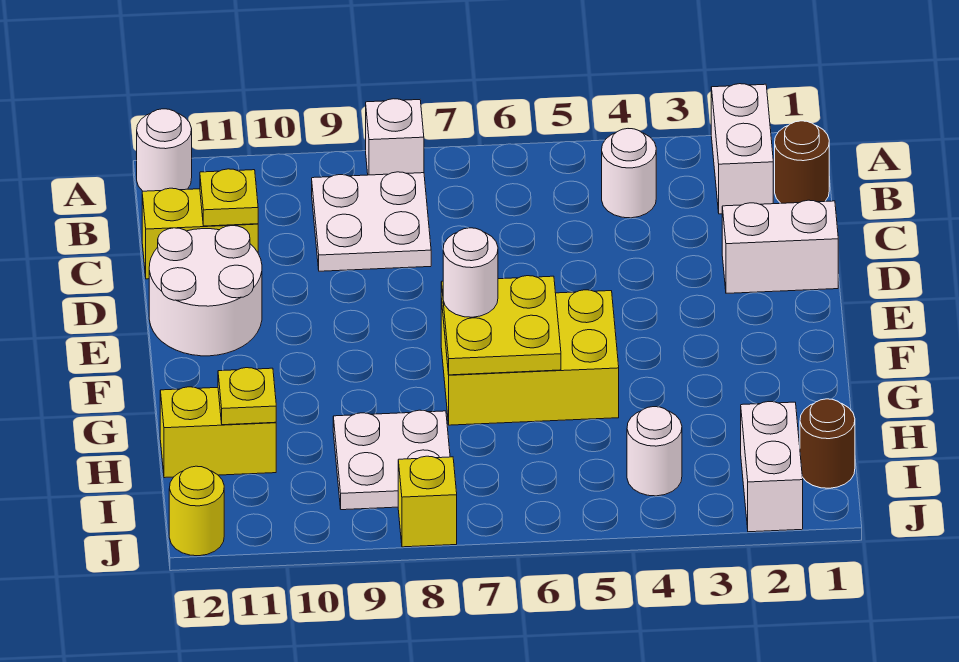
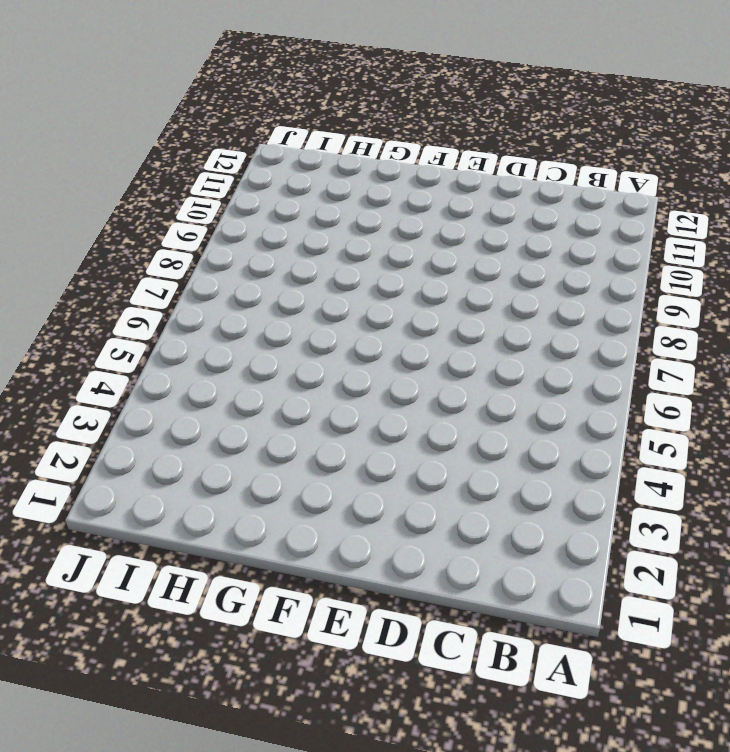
none -> white brick A2:B2 level 1
none -> white brick A8 level 1
none -> white round brick A12 level 1

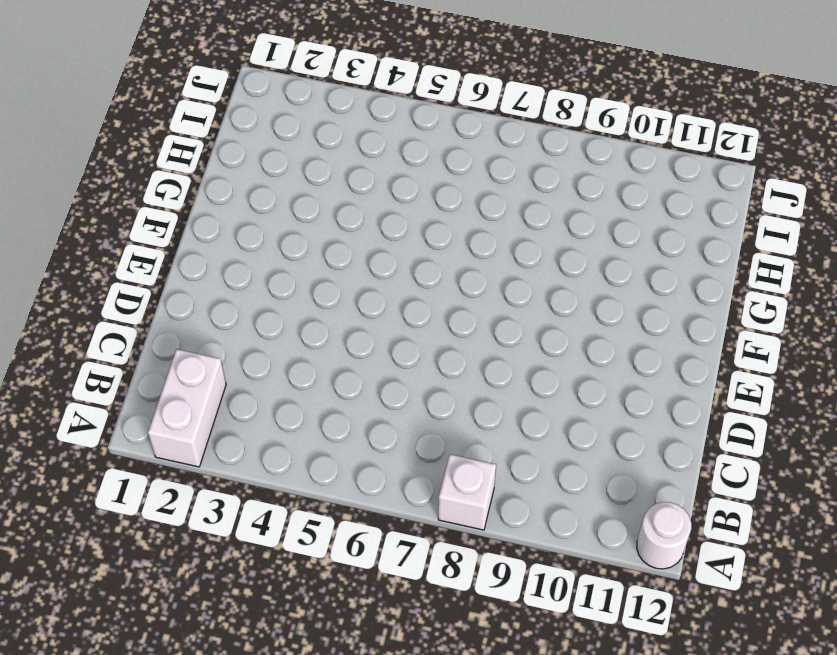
none -> brown round brick B1 level 1
none -> white round brick B4 level 1
none -> white plate B8:C9 level 1

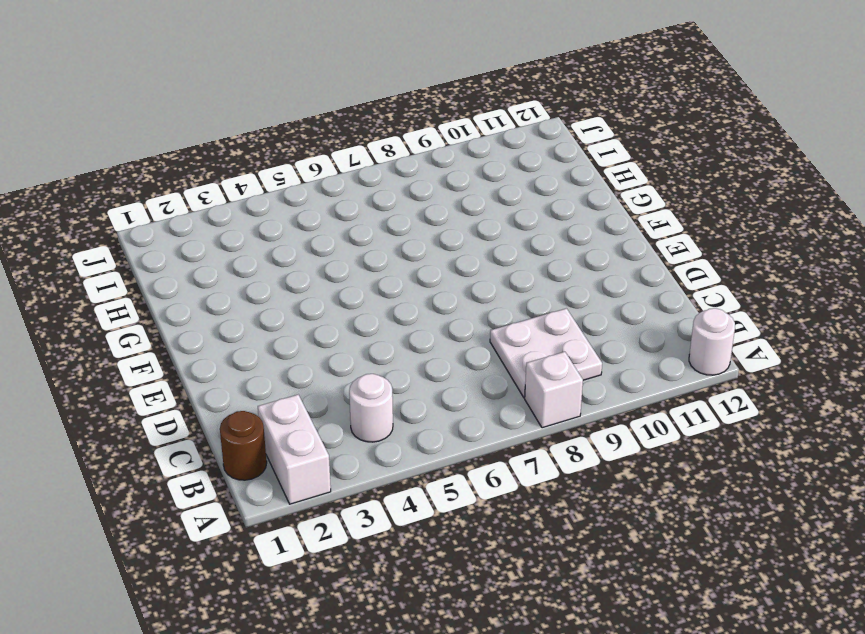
none -> yellow brick C11:C12 level 1
none -> white brick D1:D2 level 1
none -> white round brick D11:E12 level 1

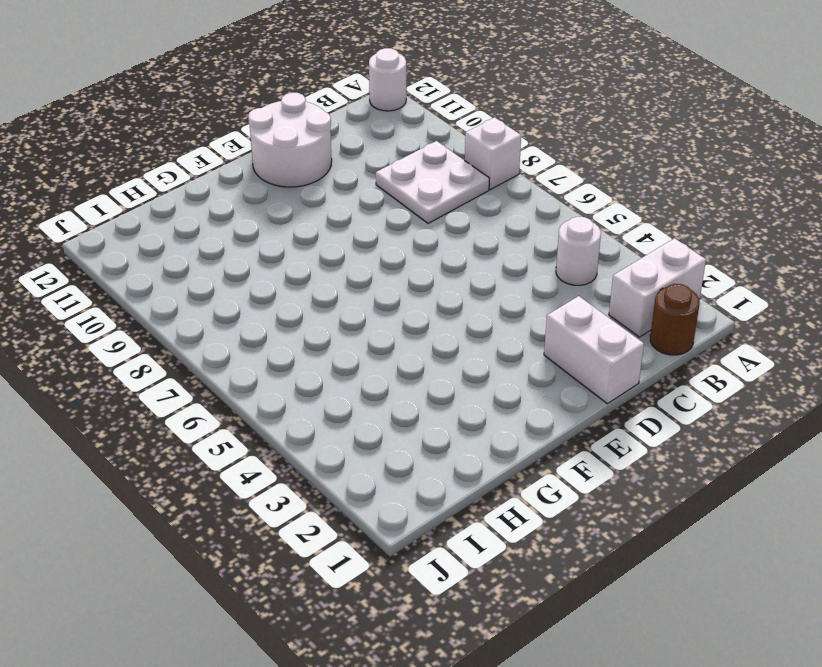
none -> yellow brick C11:C12 level 1
none -> yellow brick F5:G7 level 1
none -> white plate H8:I9 level 1

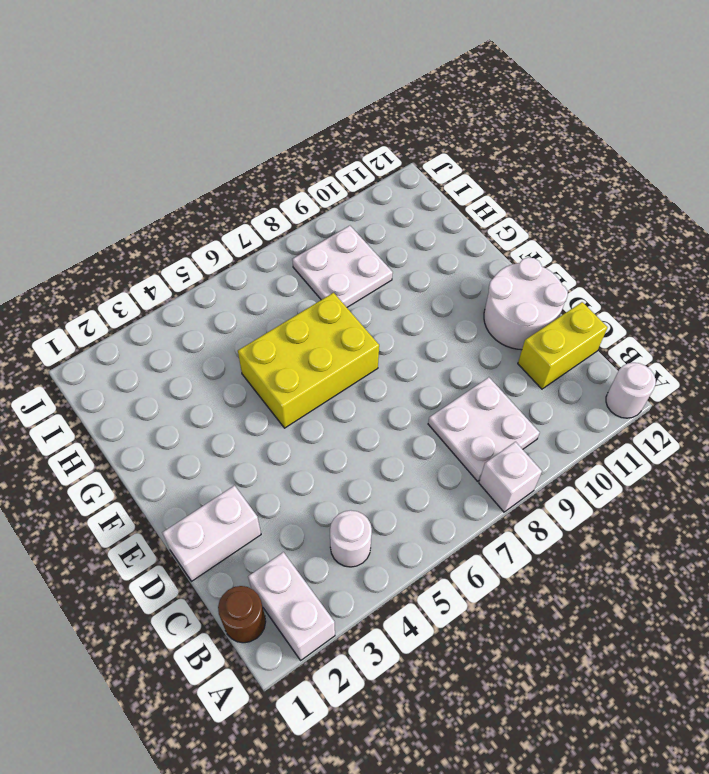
none -> yellow brick H11:H12 level 1
none -> brown round brick I1 level 1
none -> white brick I2:J2 level 1

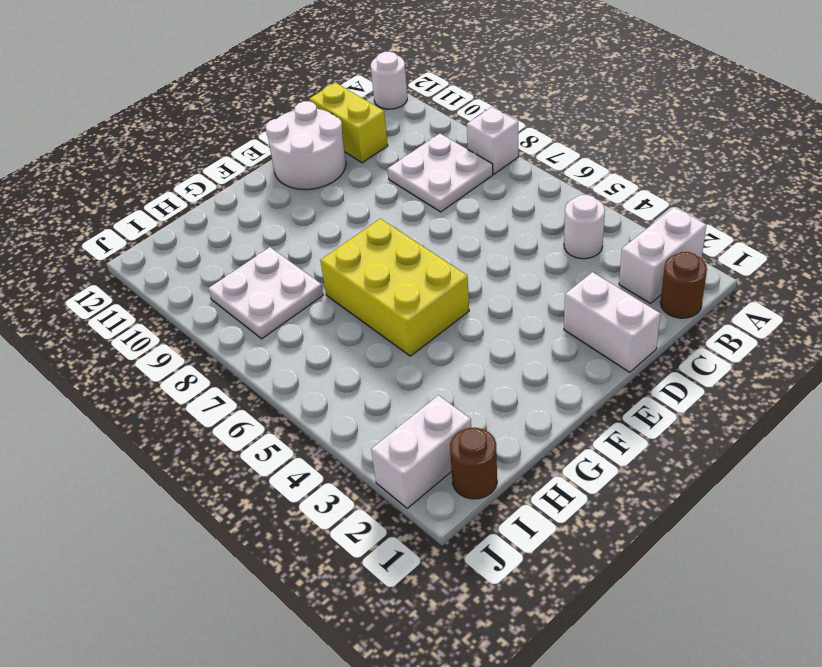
none -> yellow brick H11:H12 level 1
none -> white round brick I4 level 1
none -> yellow brick J8 level 1

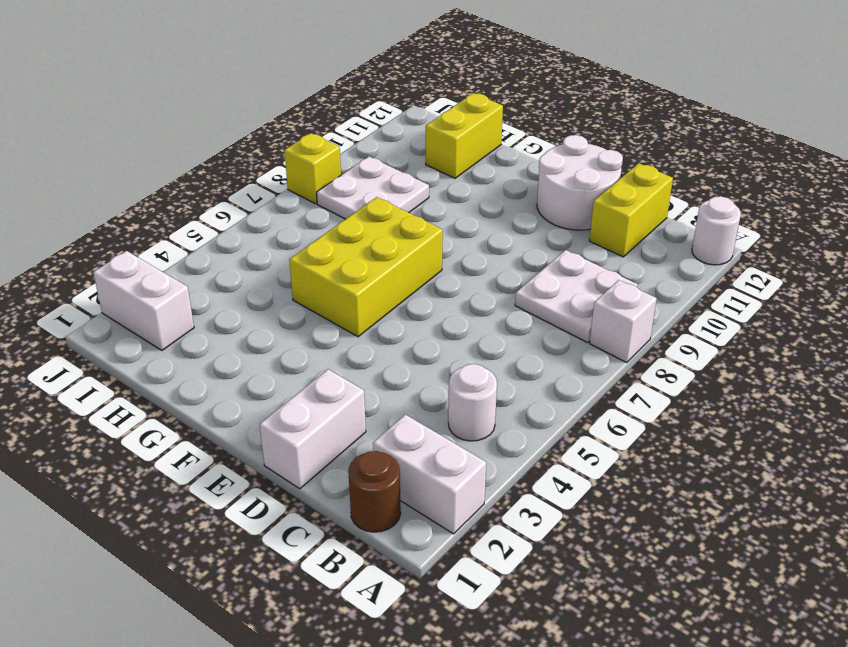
none -> brown round brick I1 level 1
none -> white round brick I4 level 1
none -> yellow round brick J12 level 1

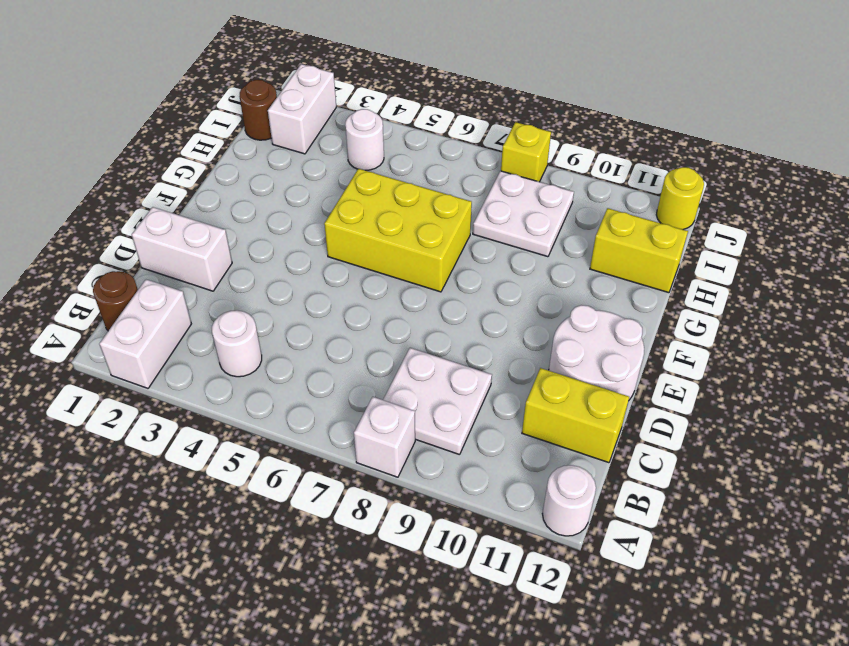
none -> yellow plate C11 level 2
none -> yellow plate F6:G7 level 2
none -> yellow plate H11 level 2

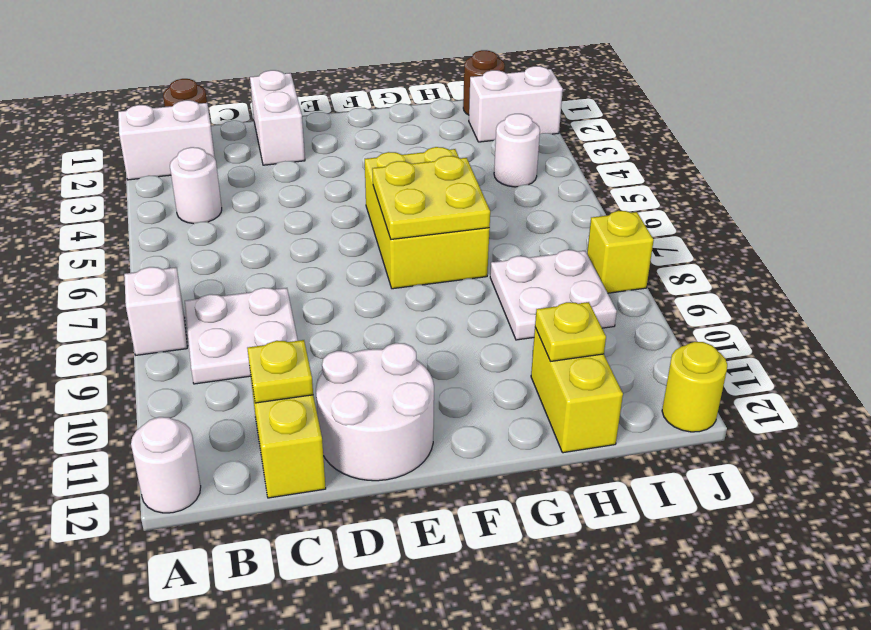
none -> white round brick F7 level 3

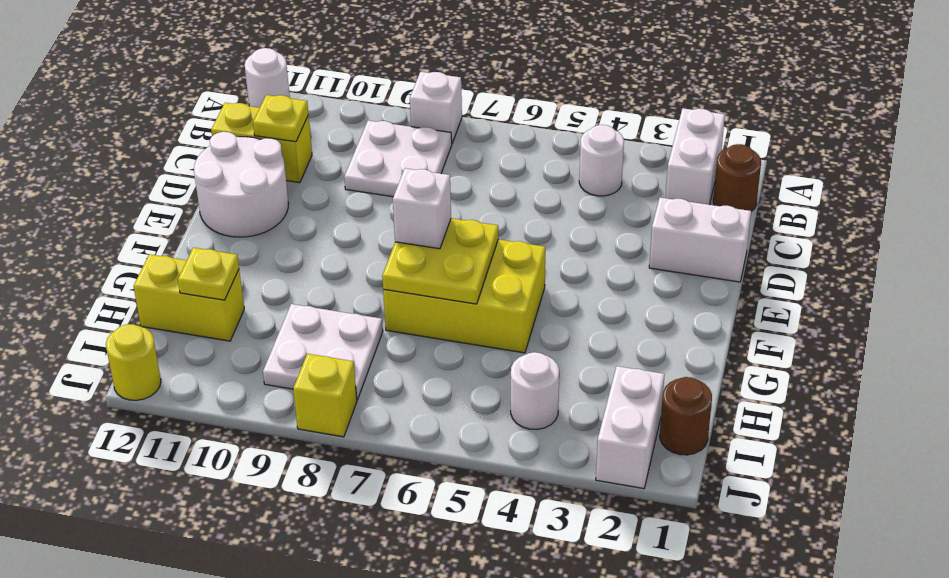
white brick F7 level 3 -> white round brick F7 level 3

